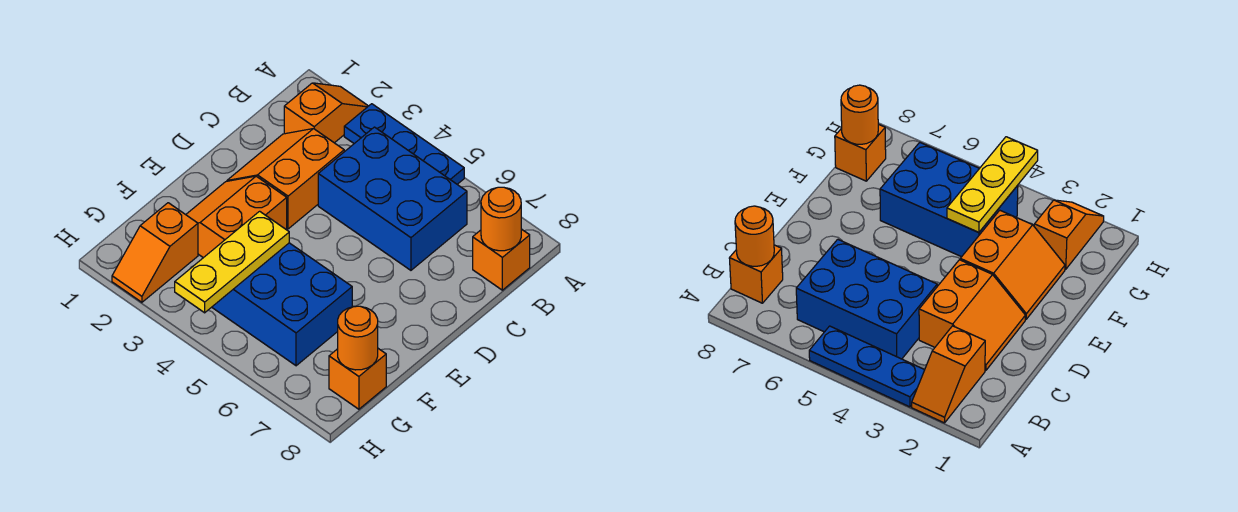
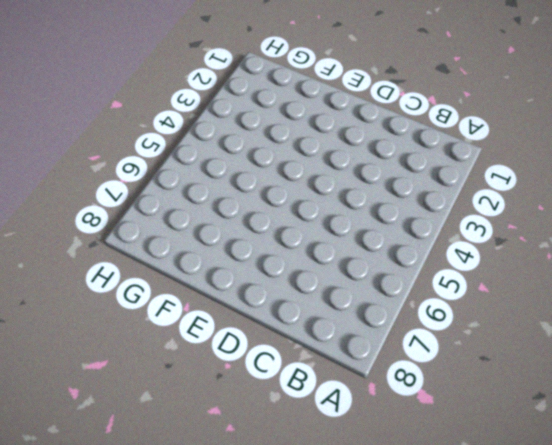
none -> orange slope A2:B2 level 1 top B
none -> blue plate A3:A5 level 1
none -> blue brick B4:C6 level 1

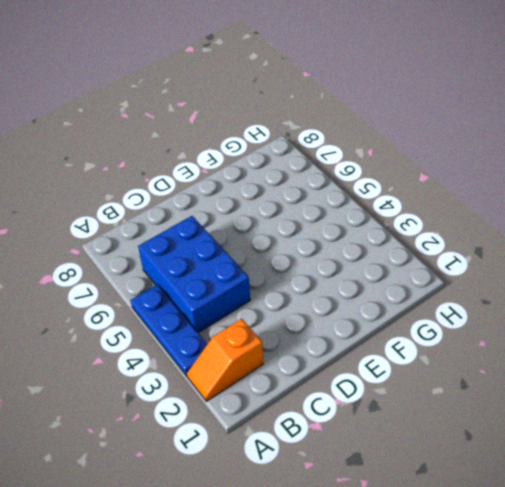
none -> orange brick B8 level 1
none -> orange slope C2:D3 level 1 top 3
none -> orange slope E2:F3 level 1 top 3

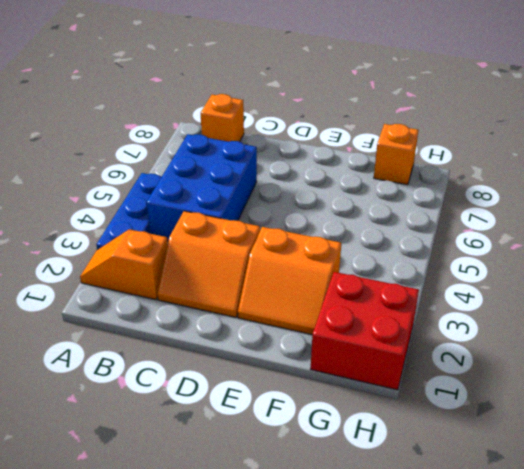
red brick G1:H2 level 1 -> orange slope G2:H2 level 1 top G
none -> blue brick F4:G6 level 1
none -> orange round brick B8 level 2
none -> yellow plate F4:H4 level 2

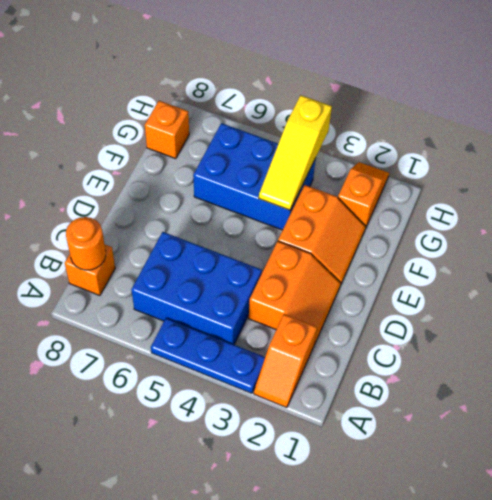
yellow slope F4:H4 level 2 top H -> yellow plate F4:H4 level 2
none -> orange round brick G8 level 2

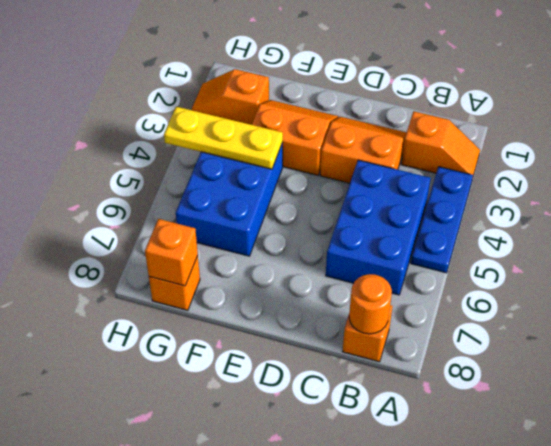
orange brick G8 level 2 -> orange round brick G8 level 2

